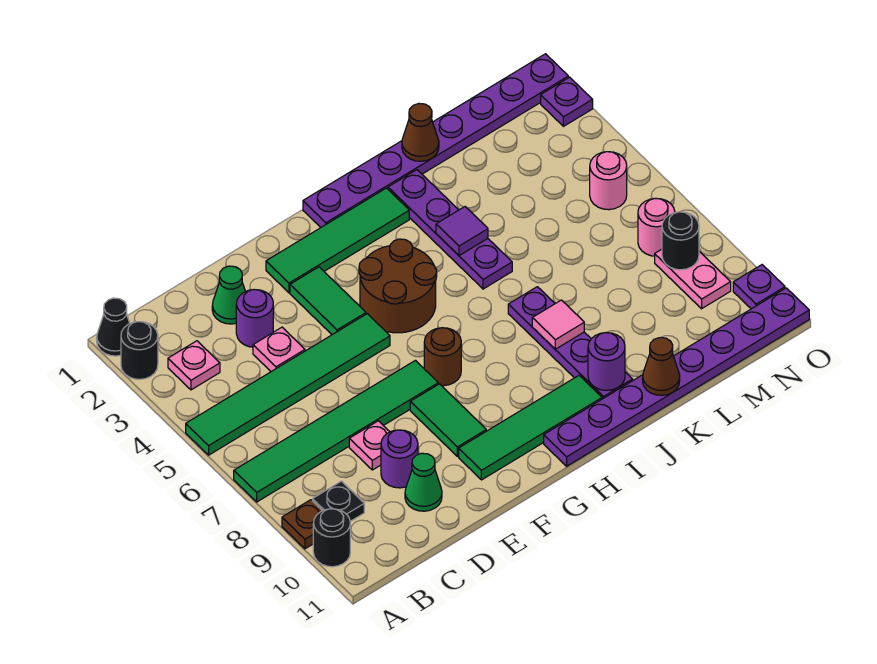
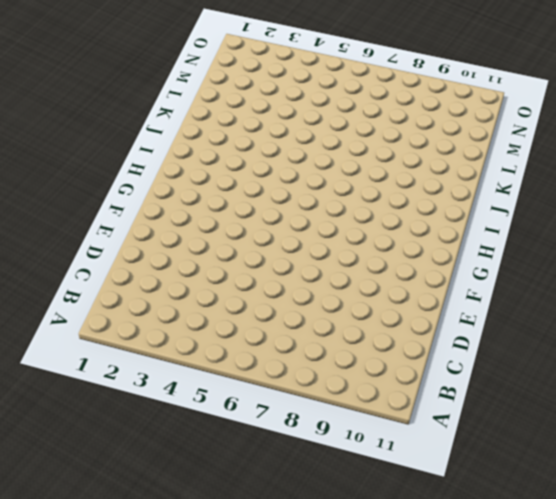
none -> black cone A1 level 1
none -> black round brick A2 level 1
none -> green tile A5:F5 level 1
none -> green tile A7:F7 level 1

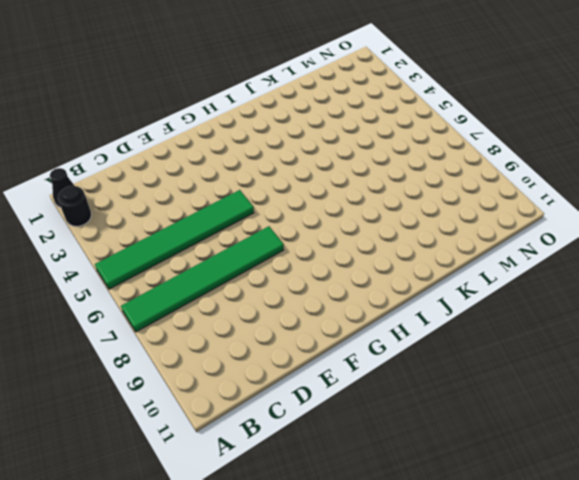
none -> brown plate A9 level 1
none -> black round brick A10 level 1
none -> pink plate B3 level 1
none -> black plate B9 level 1

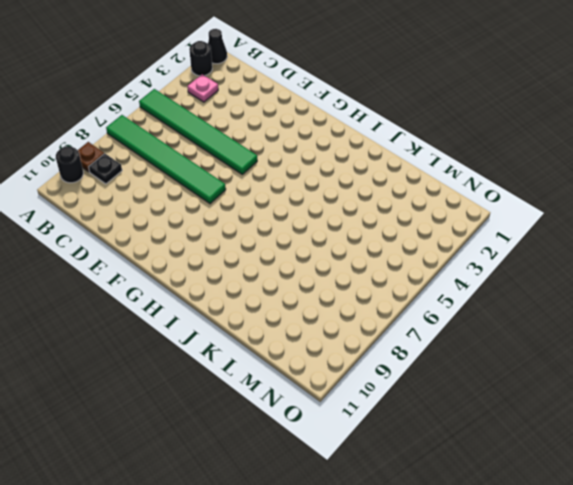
none -> green cone D2 level 1
none -> purple round brick D3 level 1
none -> pink plate D4 level 1
none -> pink plate D8 level 1

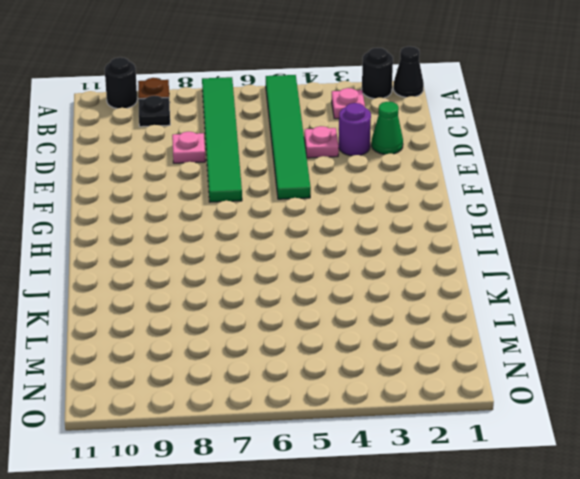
none -> purple round brick D9 level 1
none -> green cone D10 level 1
none -> green tile F2:I2 level 1
none -> green tile F3:F4 level 1

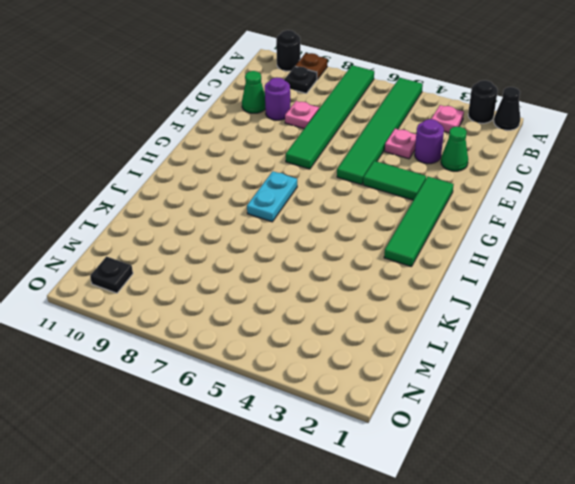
cyan plate H7:I7 level 1 -> none
black plate N10 level 1 -> none
none -> green tile F8:F9 level 1
none -> green tile F10:I10 level 1
none -> brown round brick G4:H5 level 1
none -> brown round brick G7 level 1

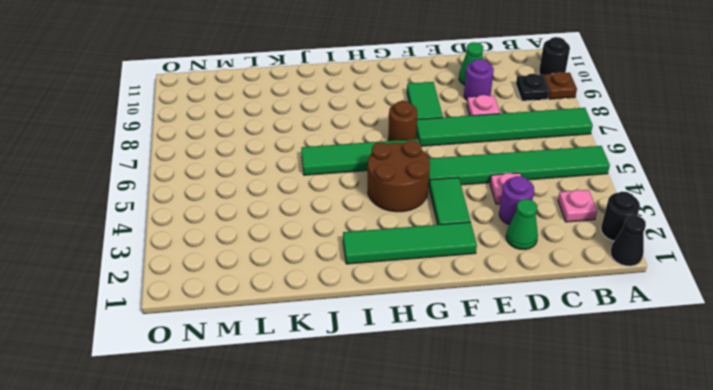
green tile G6:J6 level 1 -> green tile F10:I10 level 1
none -> purple plate H1:O1 level 1
none -> purple plate H11:O11 level 1
none -> purple plate J2:J5 level 1
none -> purple plate J7:J10 level 1

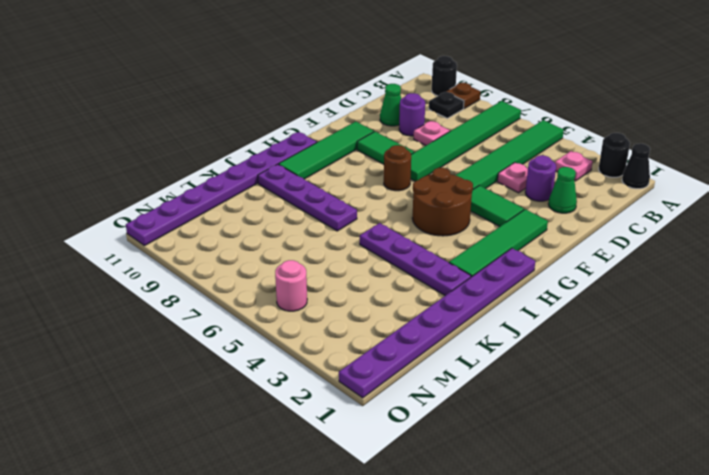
none -> pink round brick N7 level 1
none -> pink plate N8:N9 level 1
none -> purple plate O2 level 1
none -> purple plate O10 level 1

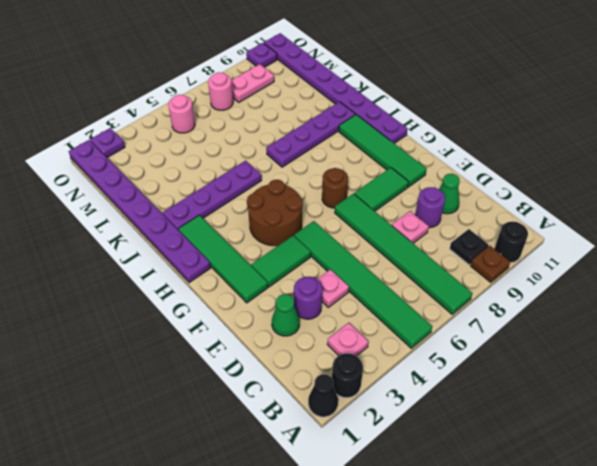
none -> purple tile J4 level 2
none -> pink tile J8 level 2
none -> purple round brick J10 level 2
none -> brown cone K1 level 2

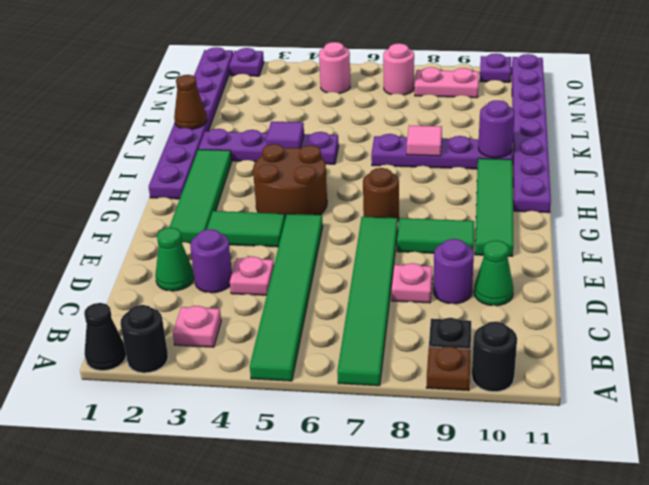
none -> brown cone K11 level 2
none -> black round brick N8 level 2

